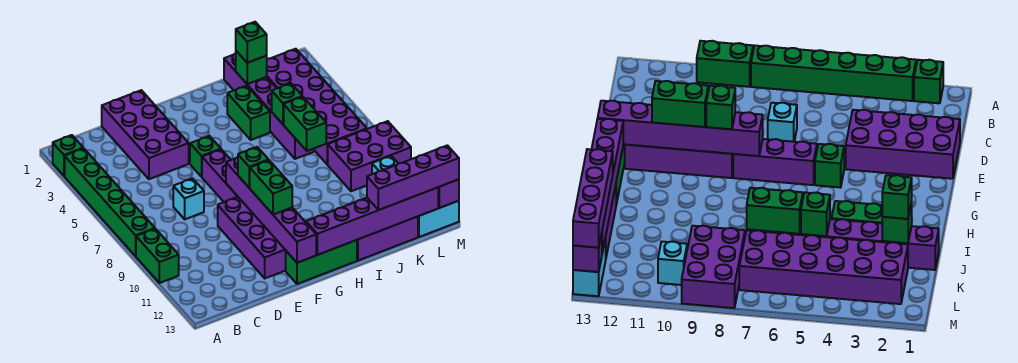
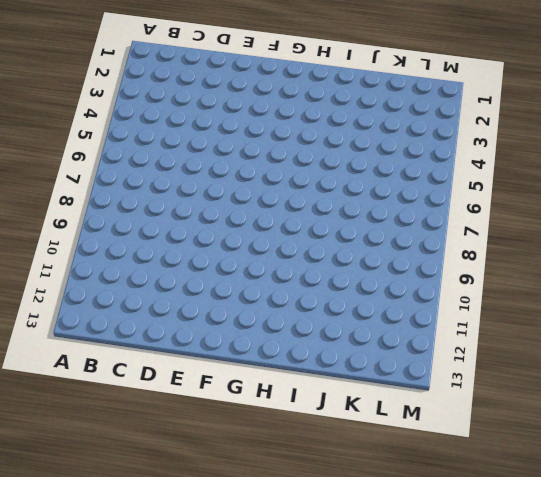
none -> green brick A2 level 1
none -> green brick A3:A8 level 1
none -> green brick A9:A10 level 1

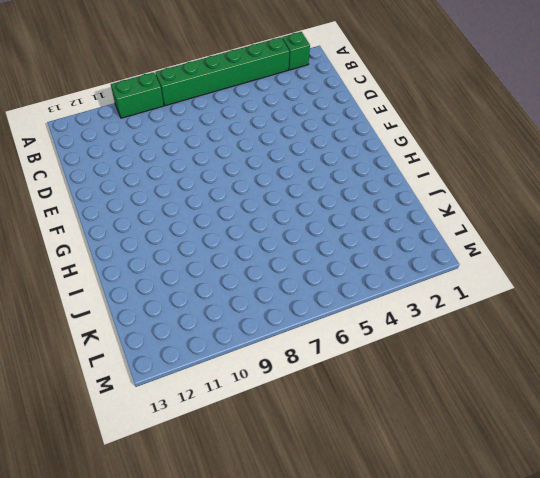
none -> purple brick D1:E4 level 1
none -> cyan brick D7 level 1
none -> purple brick E9:F12 level 1

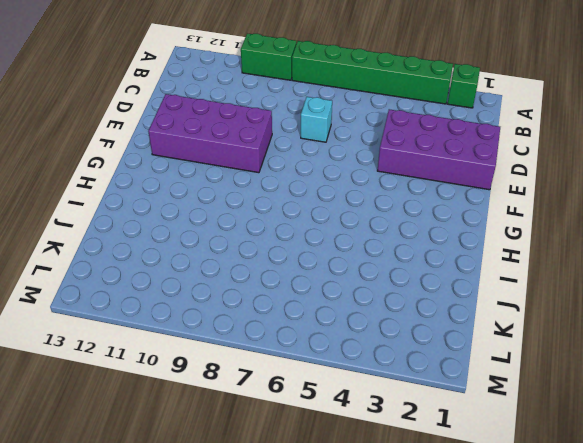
none -> green brick F5 level 1
none -> purple brick F6:F8 level 1
none -> green brick F13:H13 level 1

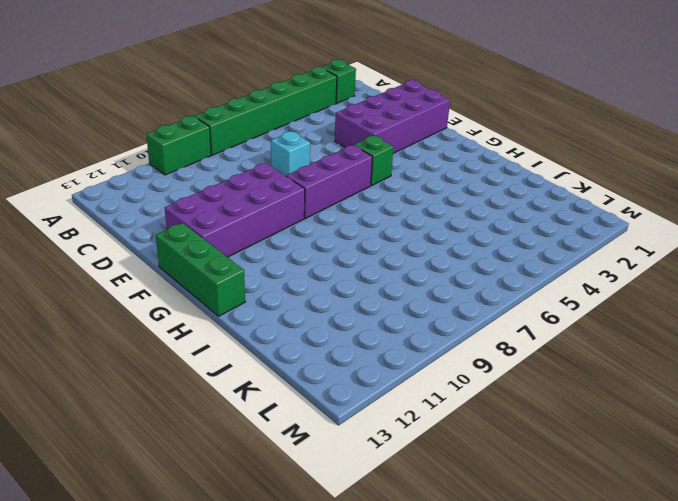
none -> green brick I3:I4 level 1
none -> purple brick I13:K13 level 1
none -> purple brick J1:J6 level 1

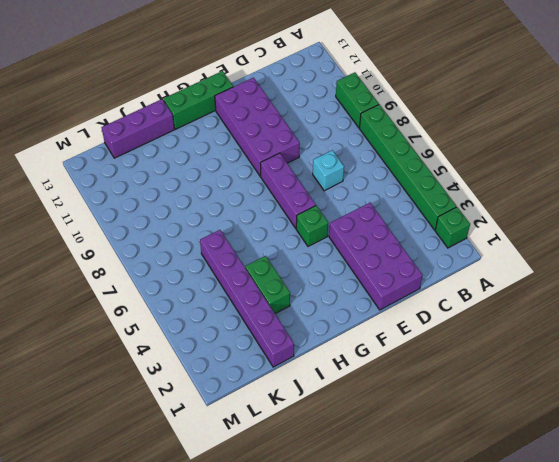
none -> purple brick K2:L7 level 1
none -> purple brick K8:M9 level 1
none -> cyan brick L10 level 1

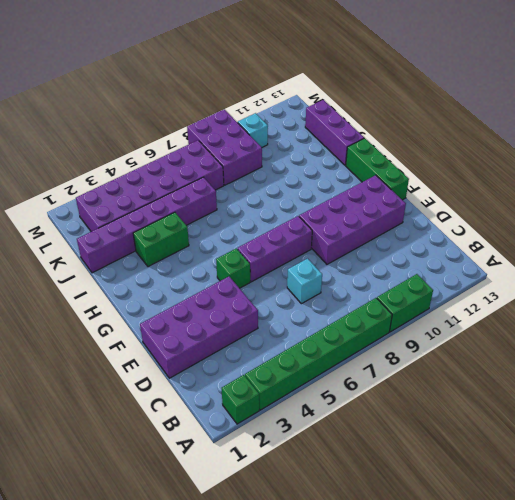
none -> cyan brick L13:M13 level 1
none -> purple brick F8:F13 level 2
none -> purple brick G13:L13 level 2

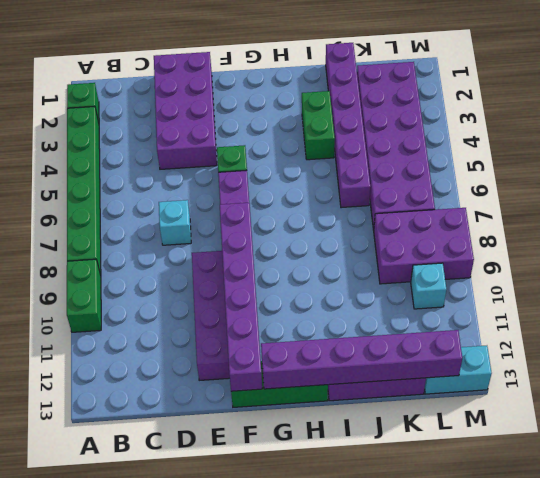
none -> green brick J2 level 2
none -> green brick J5 level 2
none -> green brick J6:J7 level 2

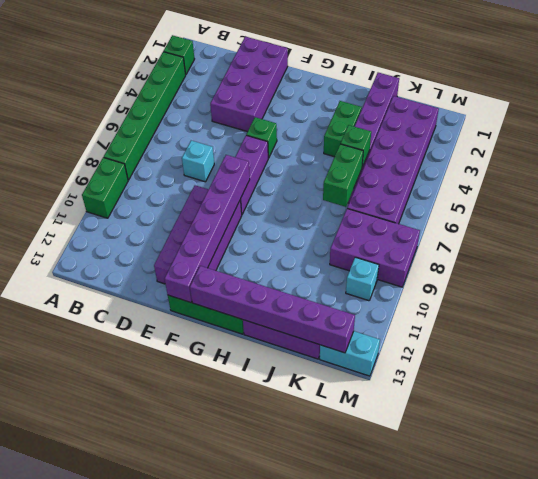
none -> green brick J2 level 2
none -> purple brick M13 level 2
none -> green brick F9 level 3

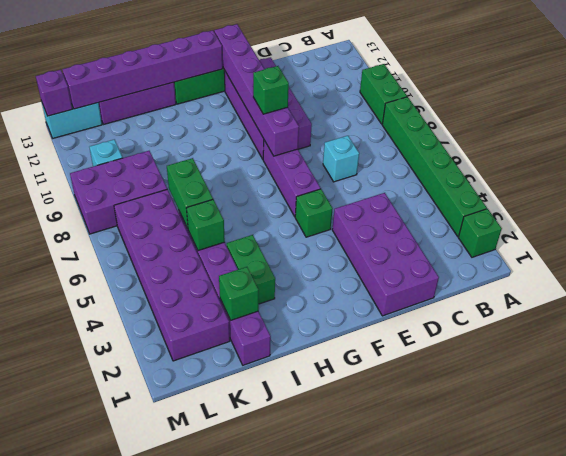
none -> green brick F10:F11 level 3
none -> green brick J2 level 3
none -> purple brick J13:M13 level 3

